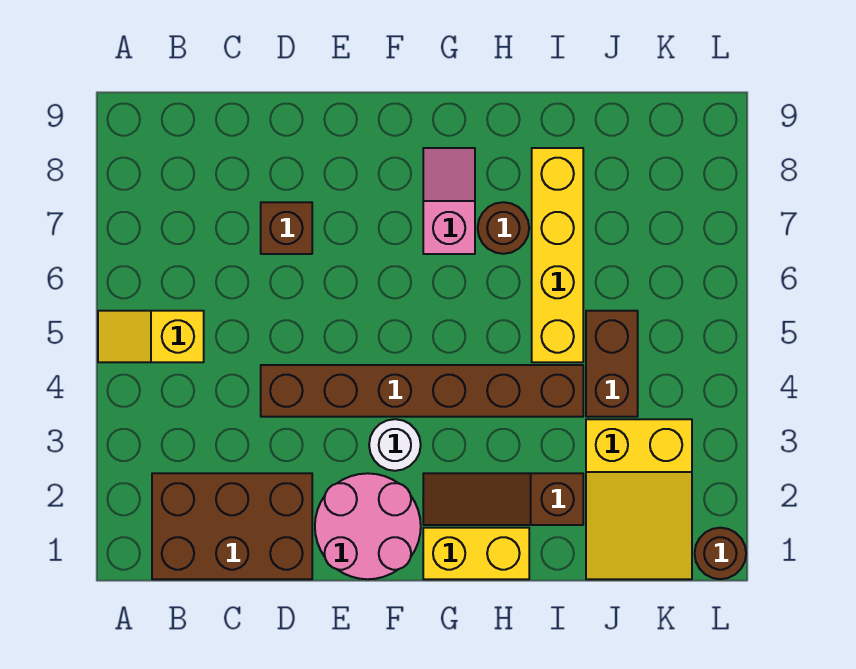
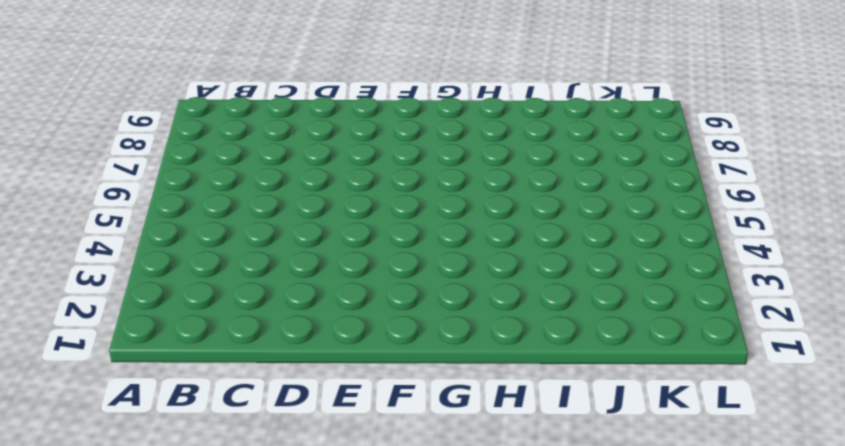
none -> yellow slope A5:B5 level 1 top B
none -> brown brick B1:D2 level 1
none -> brown brick D4:I4 level 1

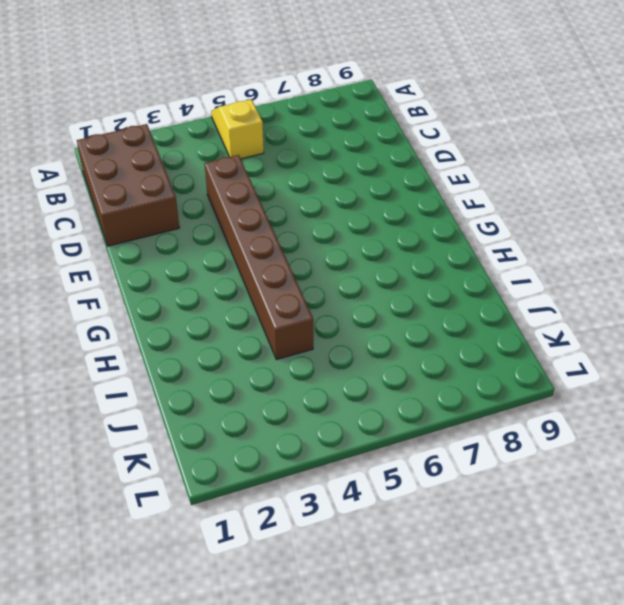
none -> brown brick D7 level 1
none -> pink round brick E1:F2 level 1
none -> white round brick F3 level 1

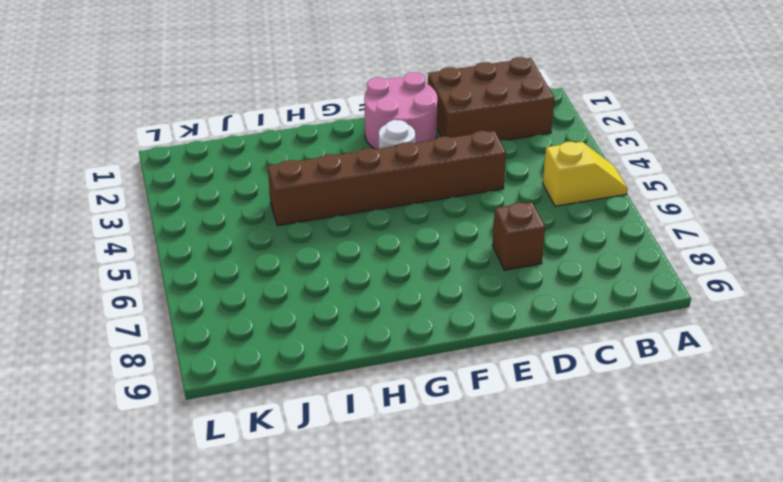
none -> yellow brick G1:H1 level 1
none -> brown slope G2:I2 level 1 top I
none -> pink slope G7:G8 level 1 top 7

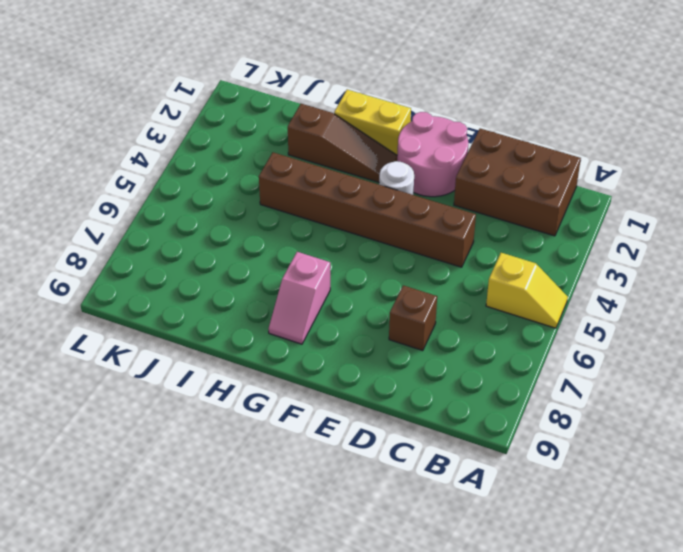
none -> brown round brick H7 level 1
none -> yellow brick I5:I8 level 1
none -> yellow slope J1:K3 level 1 top 3

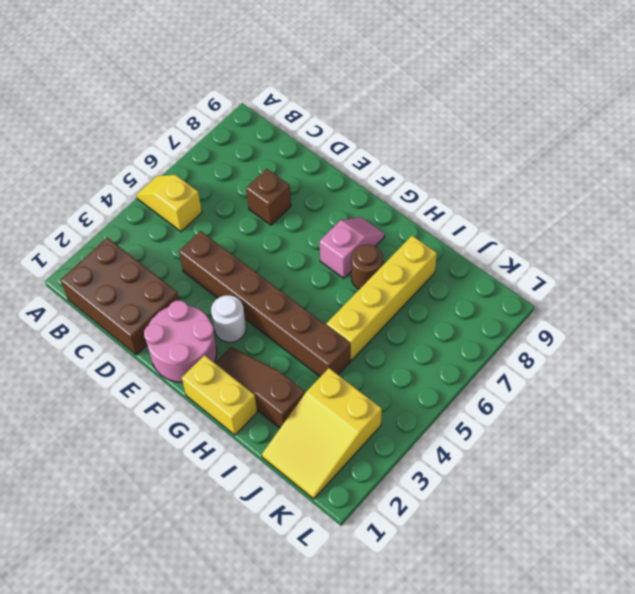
none -> brown brick J4:J5 level 1
none -> brown round brick L1 level 1

